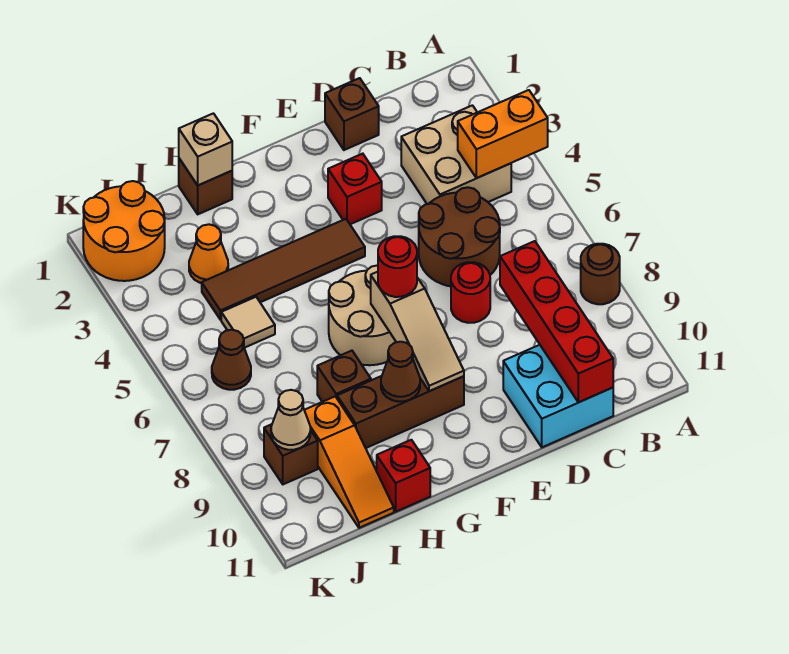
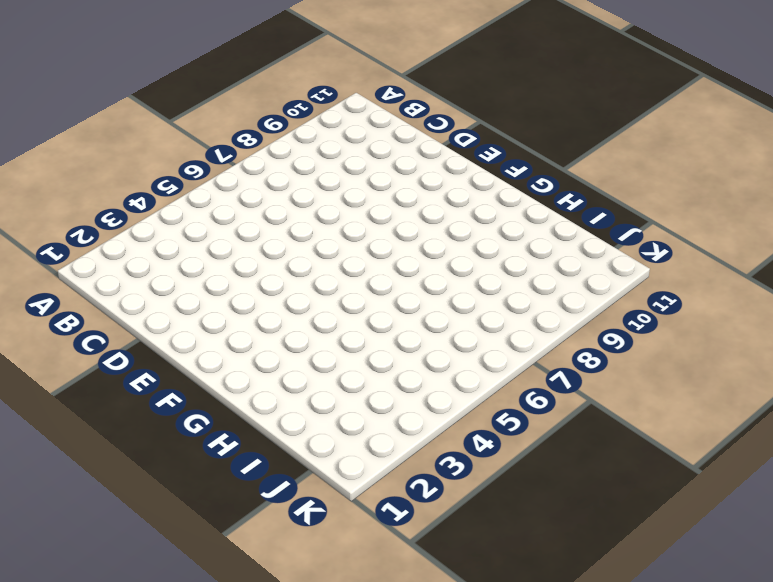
none -> brown round brick A8 level 1
none -> tan brick B3:C4 level 1
none -> brown round brick C5:D6 level 1

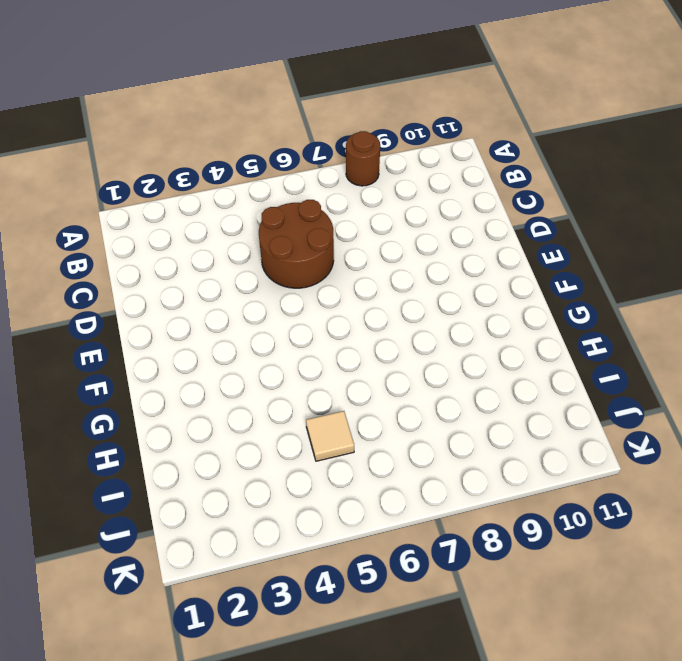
none -> tan brick B3:C4 level 1
none -> cyan brick C10:D11 level 1
none -> brown brick D1 level 1

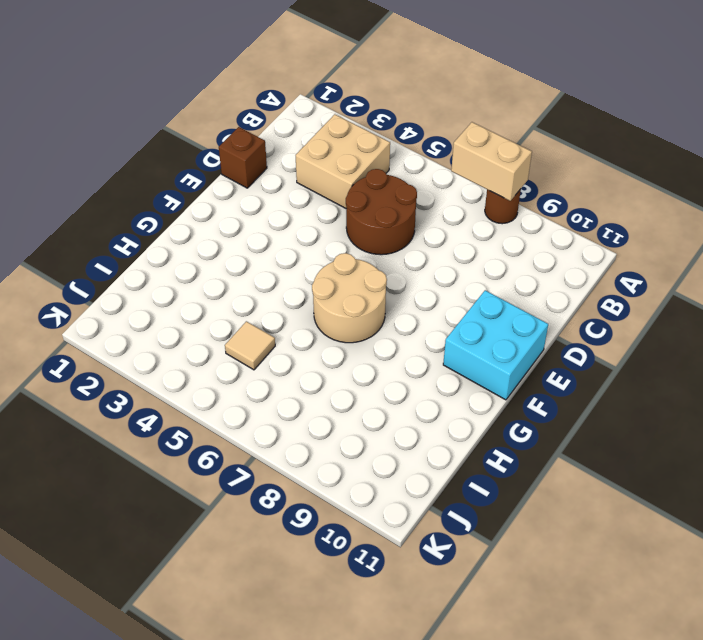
tan brick A7:A8 level 2 -> none
cyan brick E10:F11 level 1 -> cyan brick C10:D11 level 1
none -> red round brick D7 level 1
none -> red brick E3 level 1
none -> brown tile F4:I4 level 1

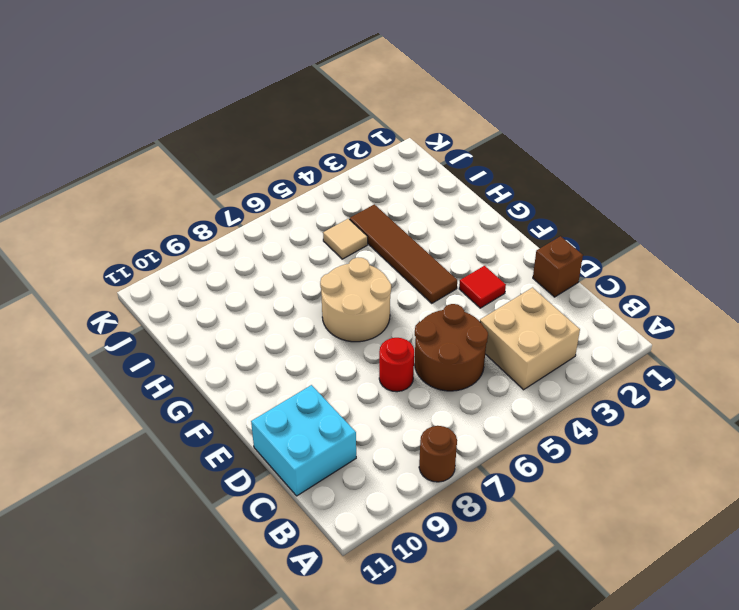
red tile E3 level 1 -> red brick E3 level 1
none -> brown brick F9:H9 level 1
none -> brown brick H1 level 1
none -> brown brick H8 level 1

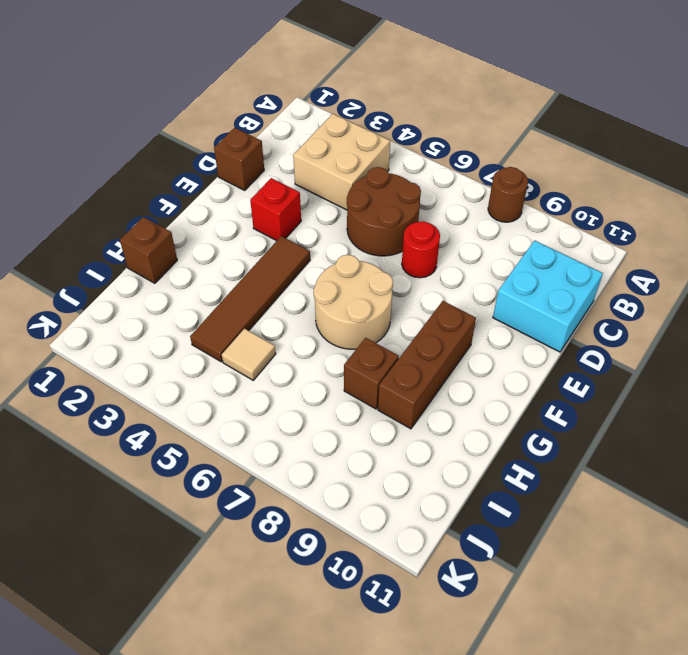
none -> red brick H11 level 1
none -> orange cone I3 level 1
none -> orange slope I9:I11 level 1 top 9

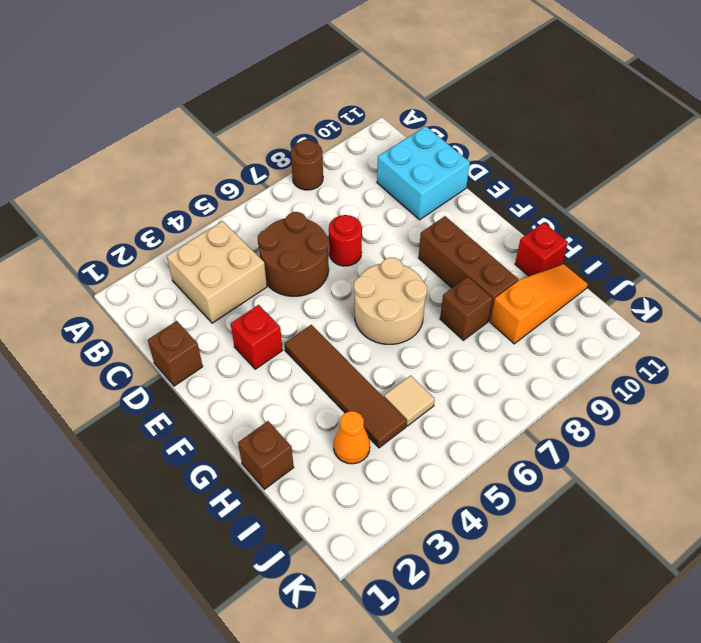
none -> orange round brick J1:K2 level 1
none -> brown cone J6 level 1
none -> brown brick J9 level 1

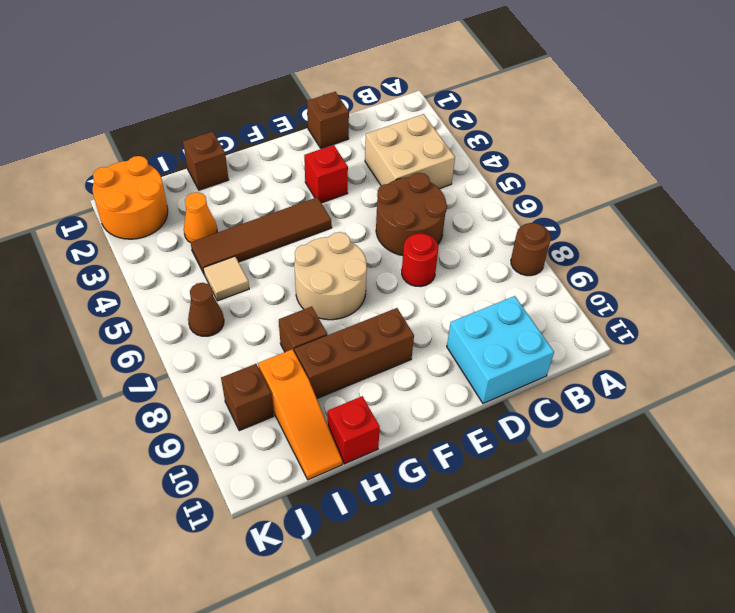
none -> orange brick A4:B4 level 2
none -> red brick C8:C11 level 2
none -> tan slope F7:F9 level 2 top 7

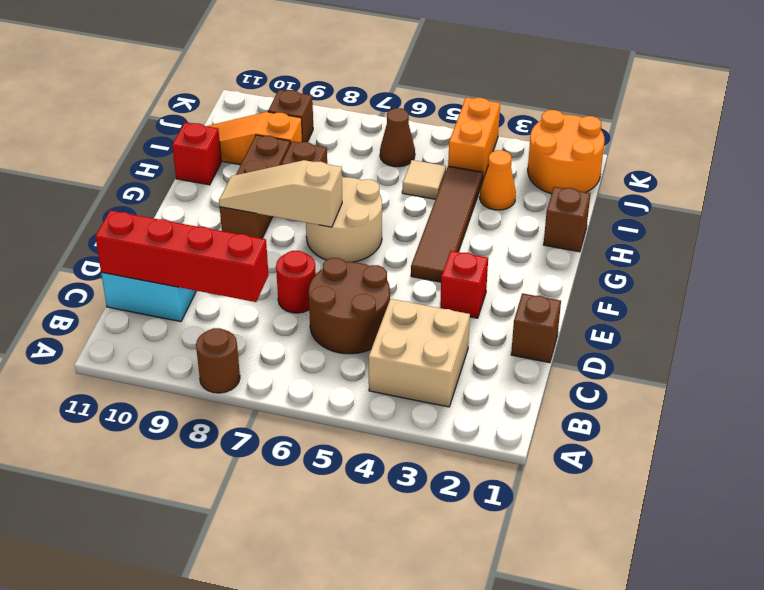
orange brick J4:K4 level 1 -> orange brick A4:B4 level 2
none -> brown cone G9 level 2
none -> tan brick H1 level 2
none -> tan cone J9 level 2

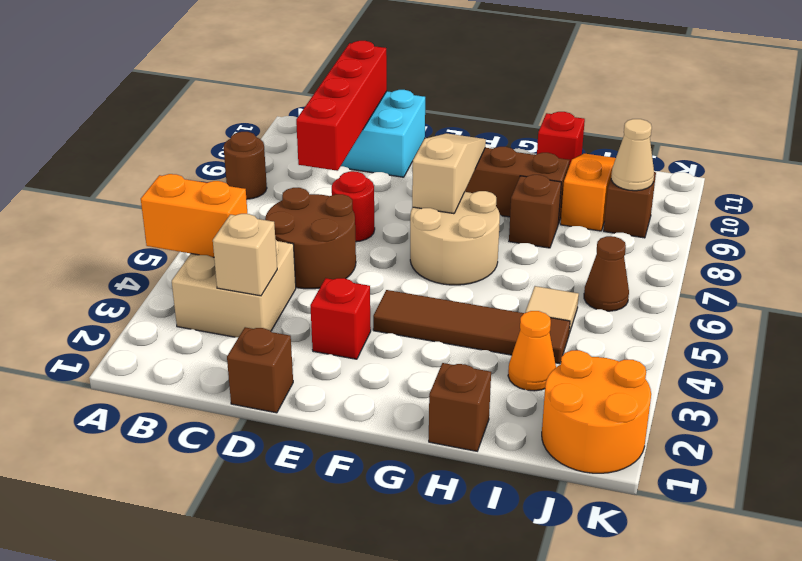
tan brick C3 level 2 -> tan brick H1 level 2
none -> brown cone G9 level 2
none -> red round brick F7 level 3

